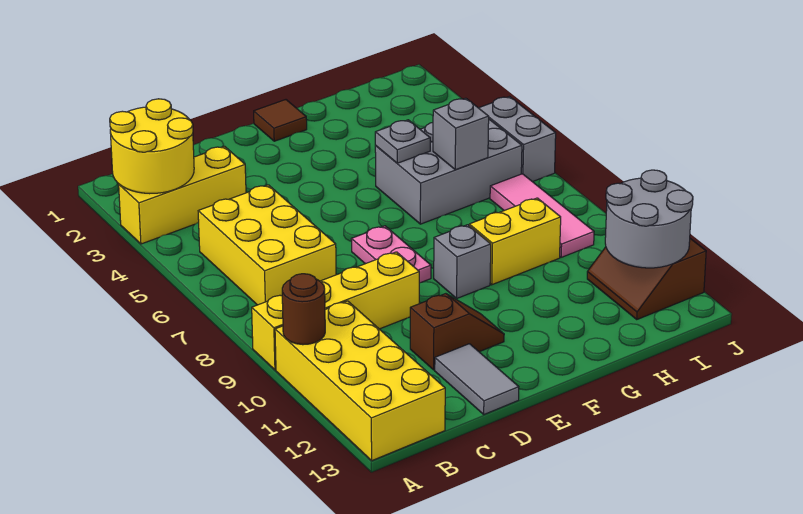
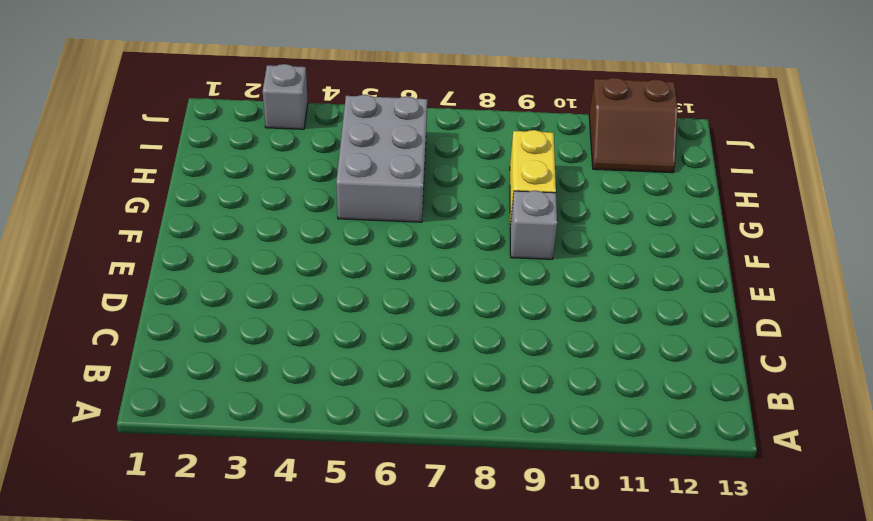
grey brick J3 level 1 -> grey brick H6 level 2
none -> yellow brick A3:C3 level 1
none -> yellow brick A9:D9 level 1
none -> yellow brick A10:B13 level 1

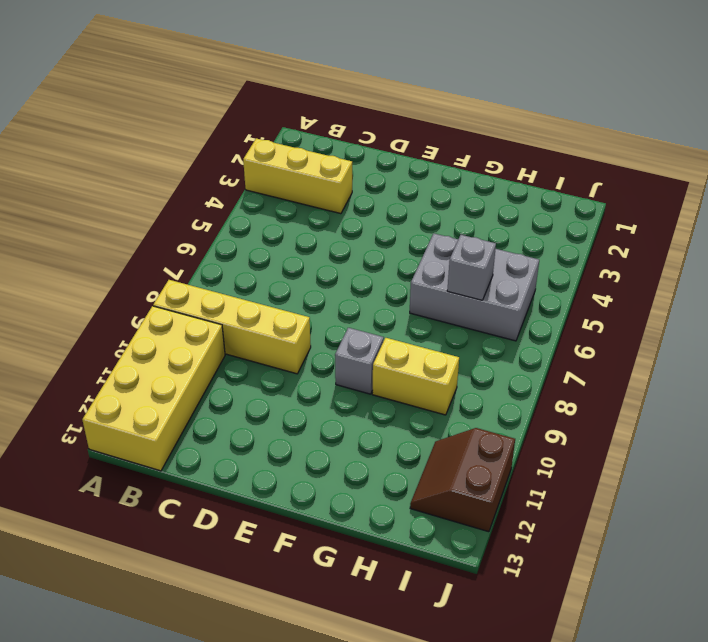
none -> yellow brick B5:C7 level 1
none -> brown slope D11:E11 level 1 top D
none -> grey tile D12:D13 level 1

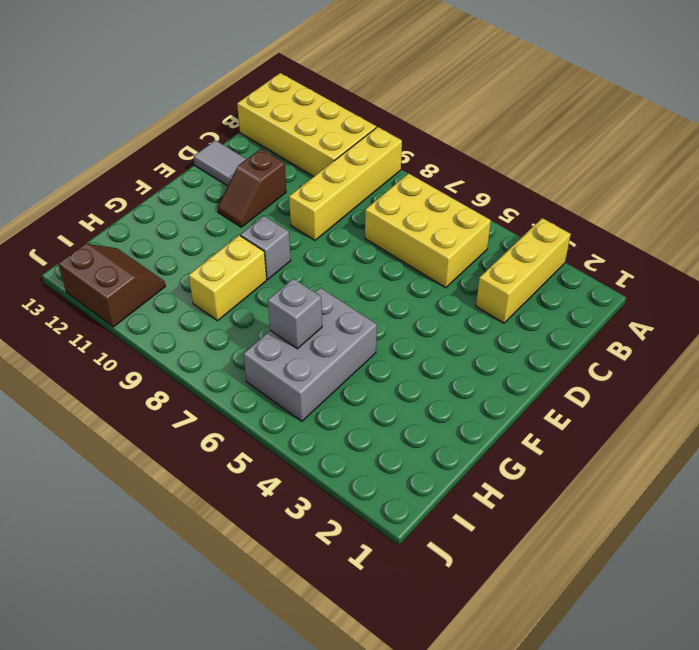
none -> pink plate E7:E8 level 1
none -> brown tile F1 level 1
none -> pink tile I7:I9 level 1

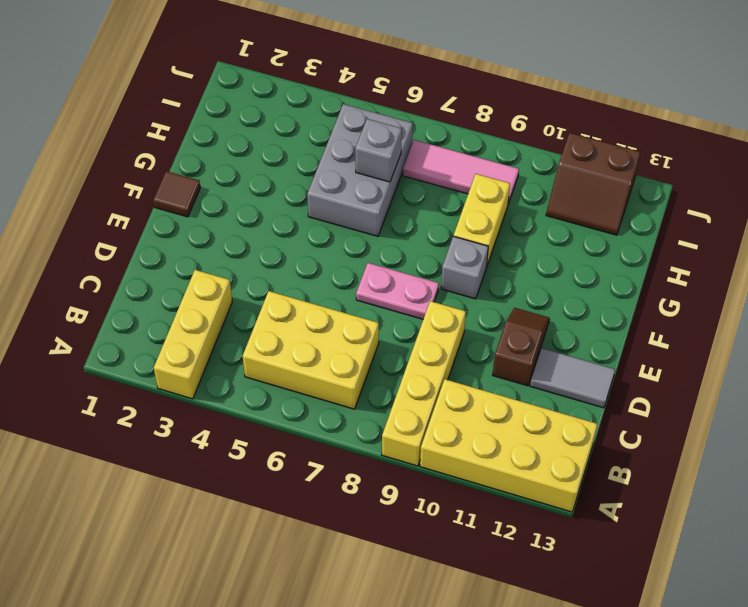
none -> grey brick J5:J6 level 1
none -> yellow round brick A2:B3 level 2
none -> brown round brick A10 level 2

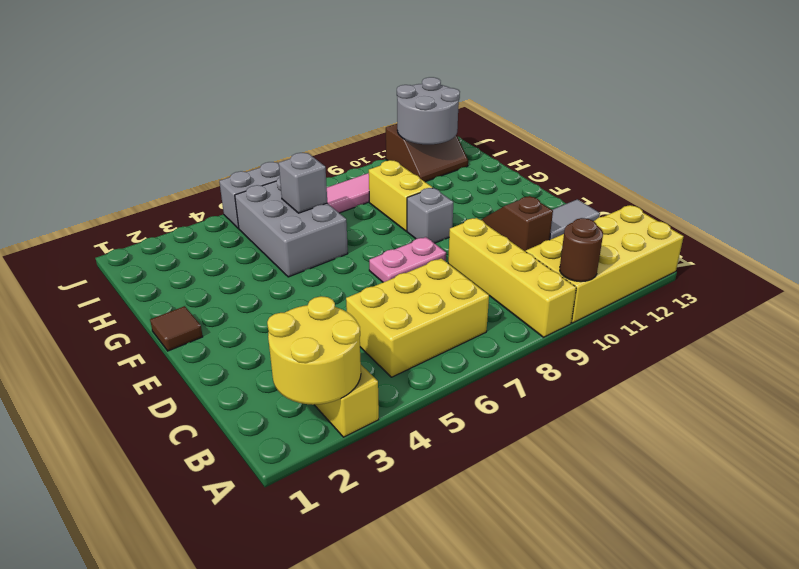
none -> grey plate G5 level 2

